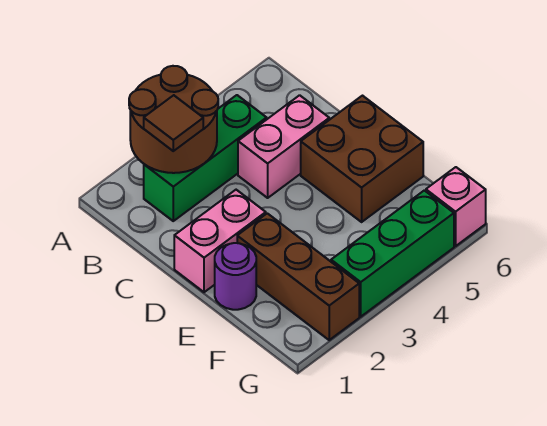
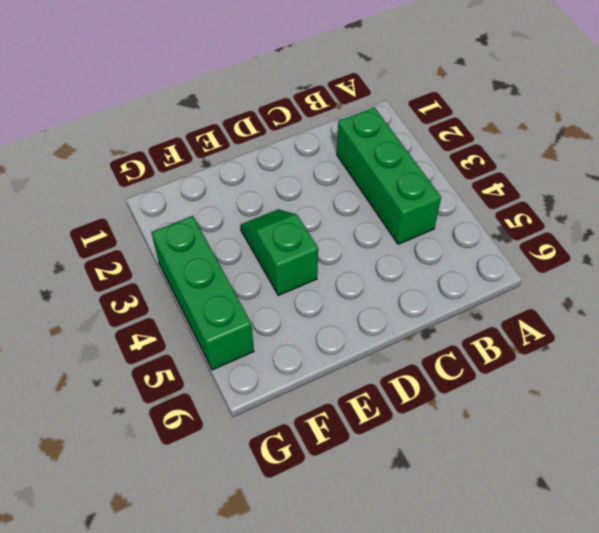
green slope E3:E4 level 1 top 4 -> none
none -> pink brick C4:C5 level 1
none -> pink brick D1:D2 level 1

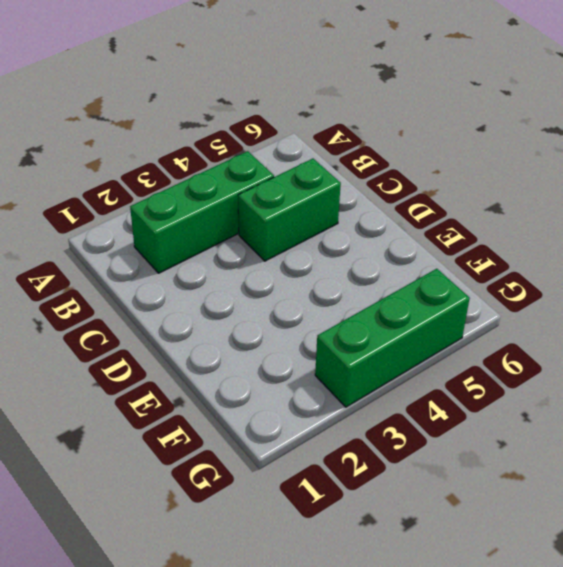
green brick C4:C5 level 1 -> pink brick C4:C5 level 1
none -> pink brick D1:D2 level 1
none -> brown brick D5:E6 level 1

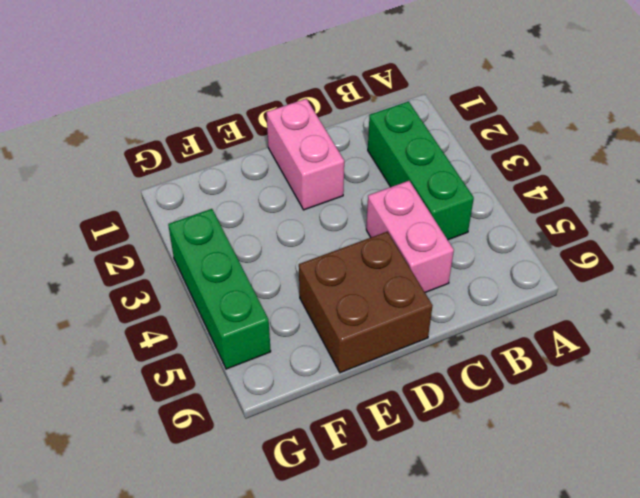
none -> purple round brick E1 level 1
none -> brown brick E2:G2 level 1

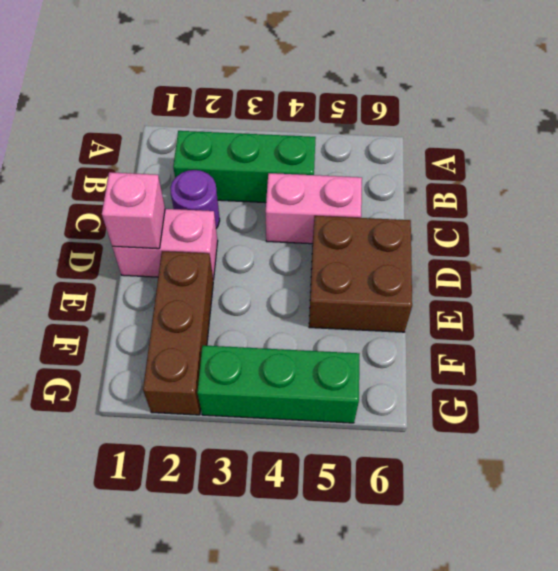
purple round brick C2 level 1 -> purple round brick E1 level 1
pink brick D1 level 2 -> pink brick G6 level 1
none -> brown round brick A2:B3 level 2
none -> brown tile B2 level 3

